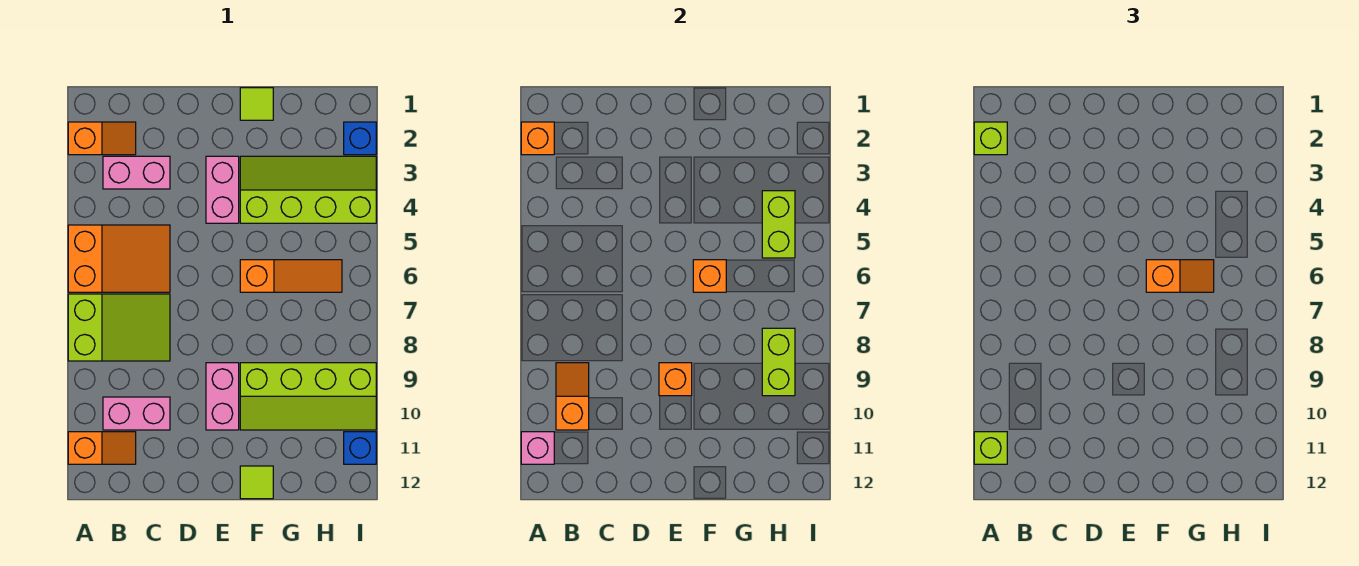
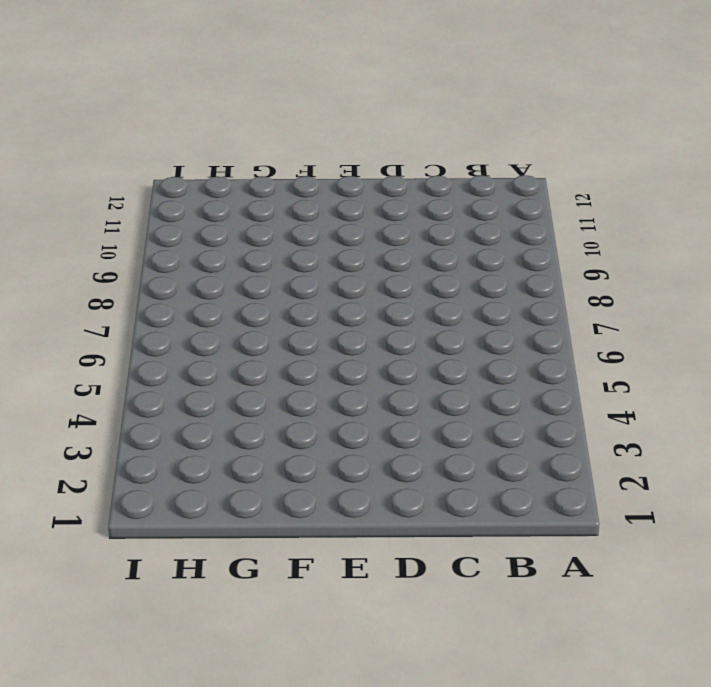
none -> orange slope A2:B2 level 1 top A
none -> orange slope A5:C6 level 1 top A
none -> lime slope A7:C8 level 1 top A

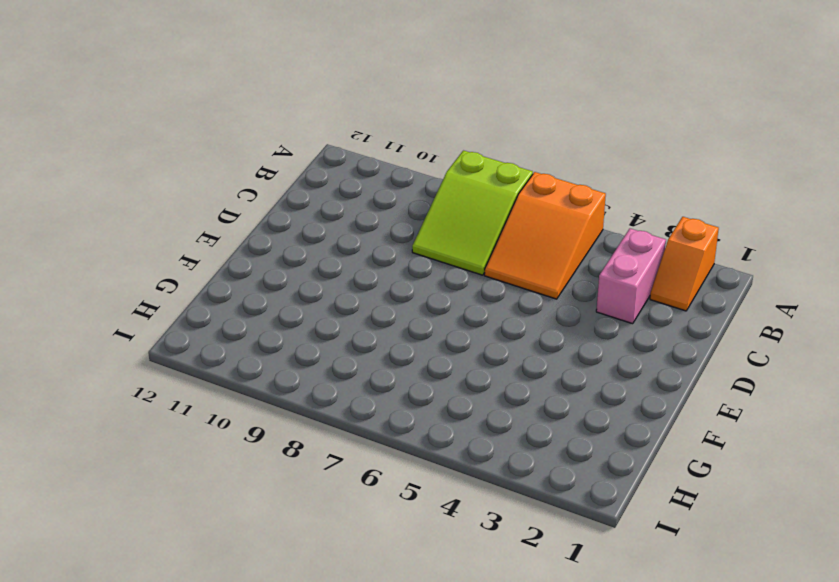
none -> orange slope A11:B11 level 1 top A
none -> pink brick B10:C10 level 1
none -> pink brick E3:E4 level 1

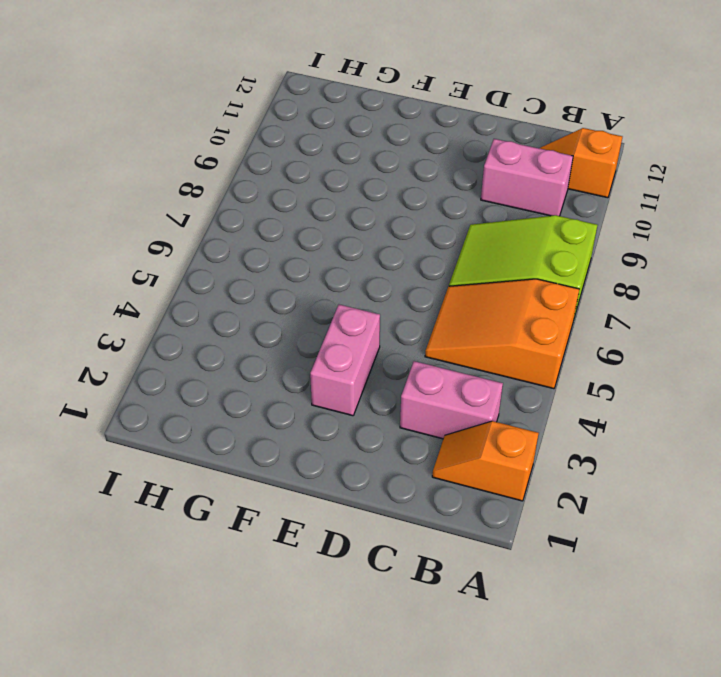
none -> pink brick E9:E10 level 1
none -> lime tile F1 level 1
none -> lime slope F3:I4 level 1 top 4

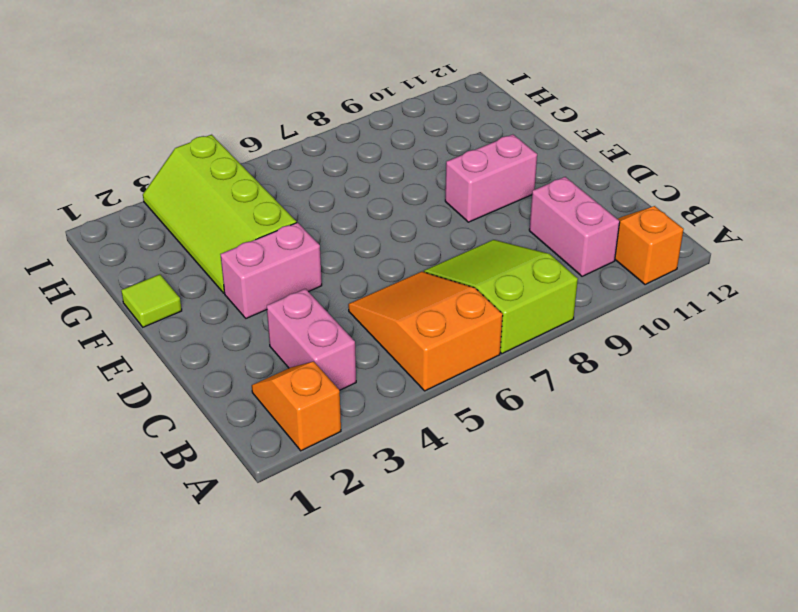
none -> orange slope F6:H6 level 1 top F
none -> lime slope F9:I10 level 1 top 9
none -> lime tile F12 level 1

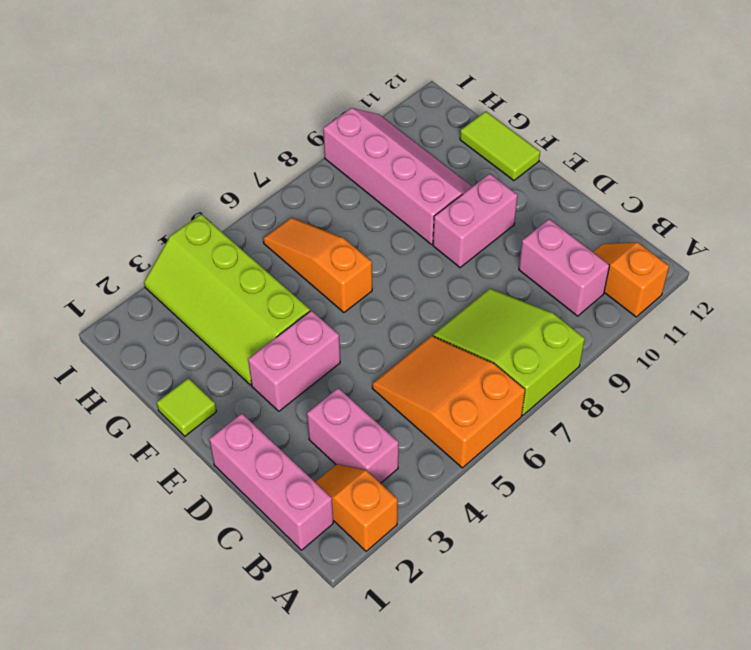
pink brick B1:D1 level 1 -> none
pink slope F9:I10 level 1 top 9 -> lime slope F9:I10 level 1 top 9
lime tile F12:G12 level 1 -> lime tile F12 level 1
none -> blue brick I2 level 1
none -> blue brick I11 level 1
none -> orange brick A2 level 2

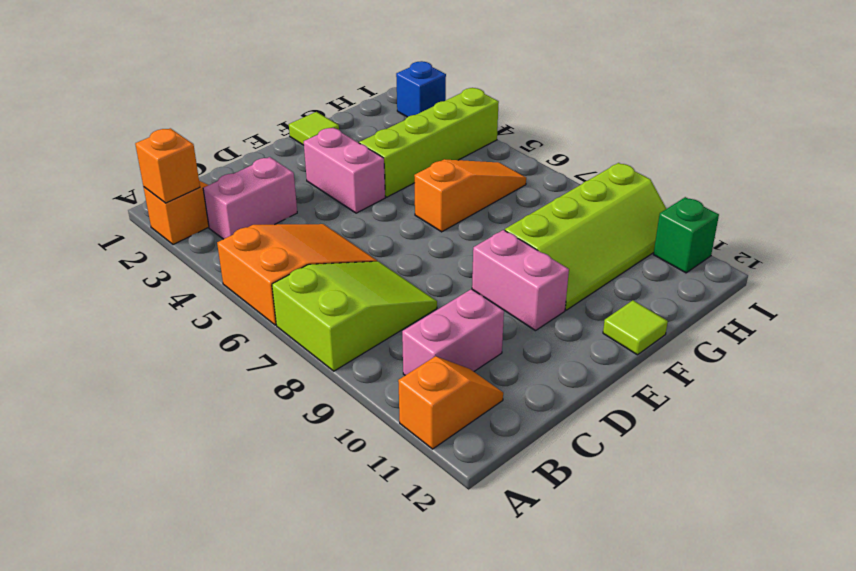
green brick I11 level 1 -> blue brick I11 level 1
none -> pink brick A11 level 2
none -> orange slope B9:B10 level 2 top 10
none -> orange brick E9 level 2

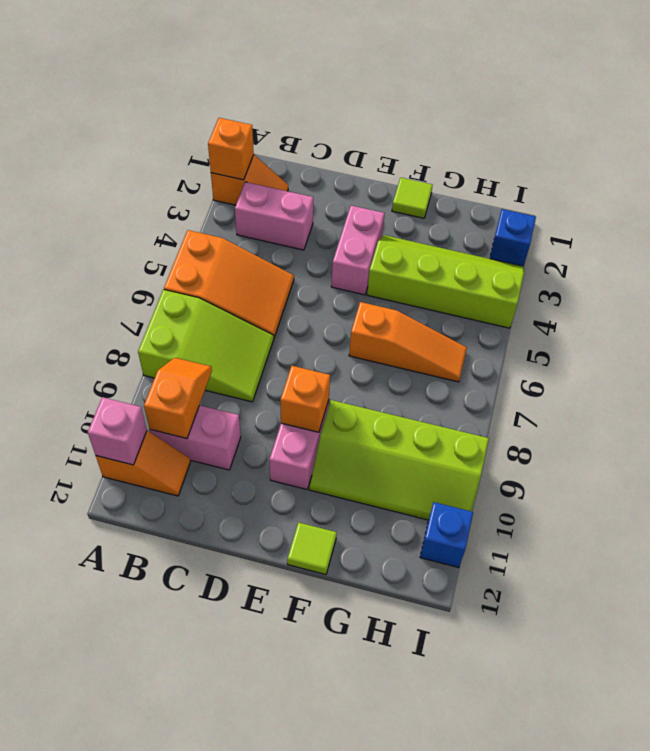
none -> orange brick F6 level 2
none -> lime brick H4:H5 level 2
none -> lime brick H8:H9 level 2

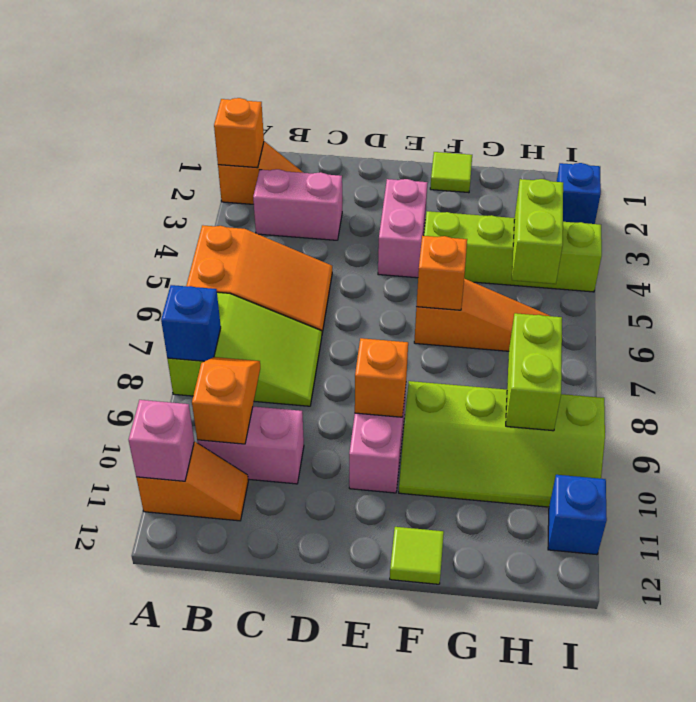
blue brick A8 level 2 -> none
none -> lime brick A2 level 3
none -> lime brick A11 level 3
none -> orange slope F6:G6 level 3 top F

